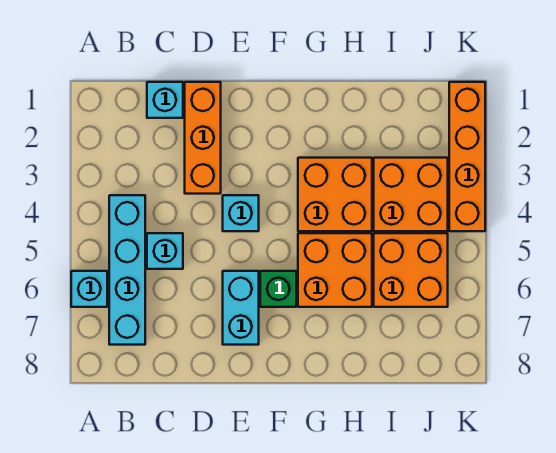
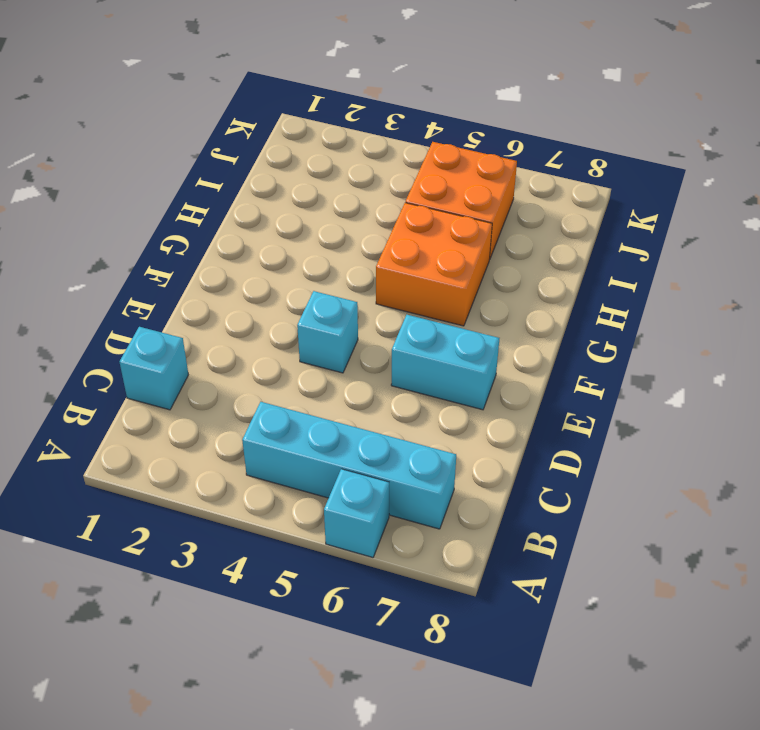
none -> cyan brick C5 level 1
none -> orange brick D1:D3 level 1
none -> green brick F6 level 1

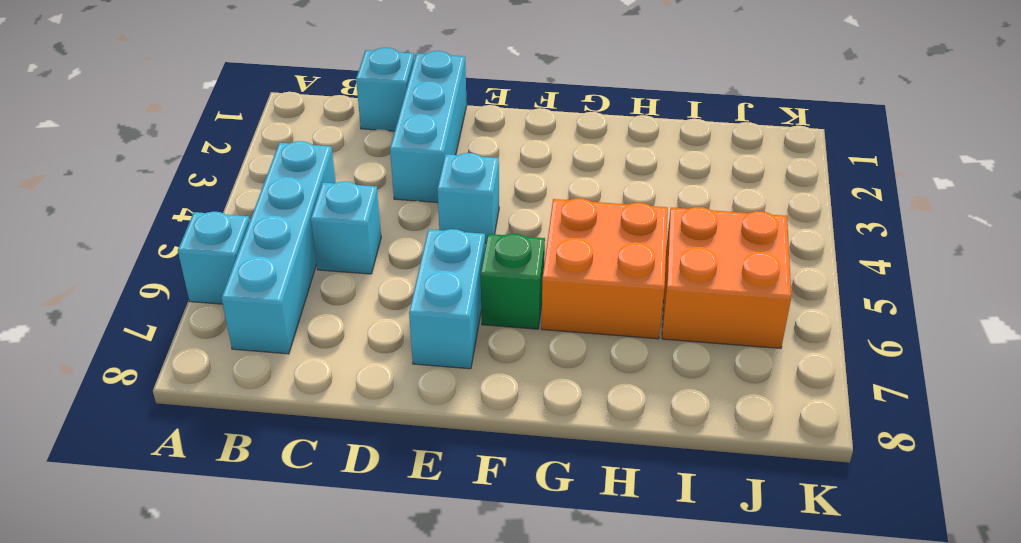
cyan brick D1:D3 level 1 -> orange brick D1:D3 level 1
none -> orange brick G3:H4 level 1
none -> orange brick I3:J4 level 1
none -> orange brick K1:K4 level 1

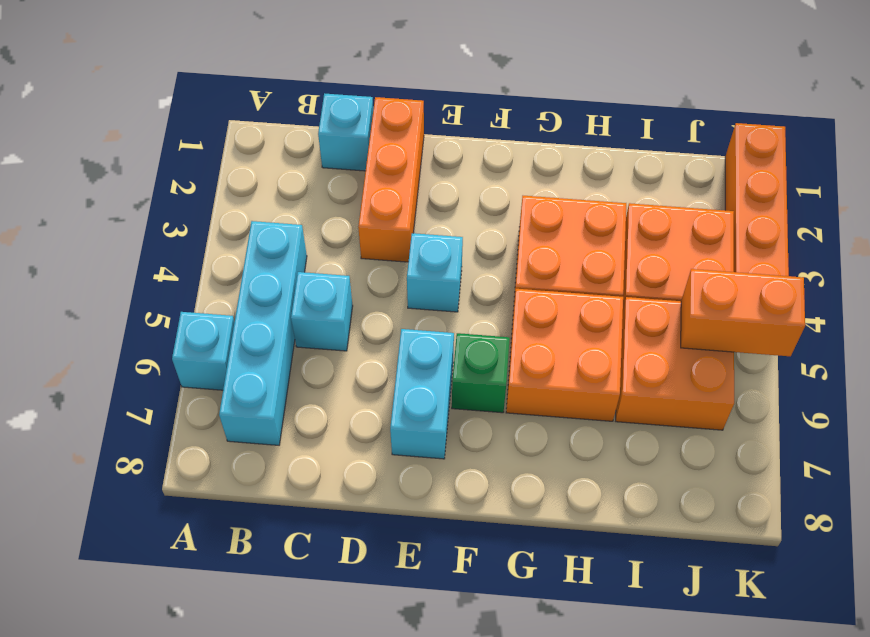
orange brick J5:K5 level 2 -> none

